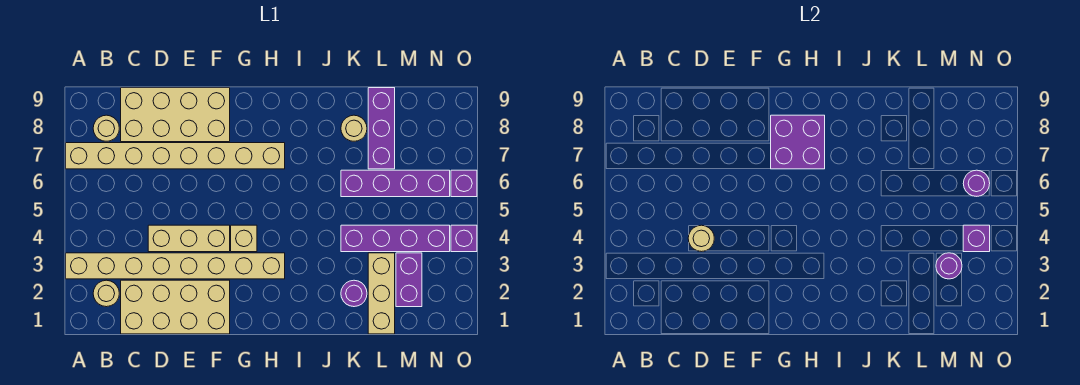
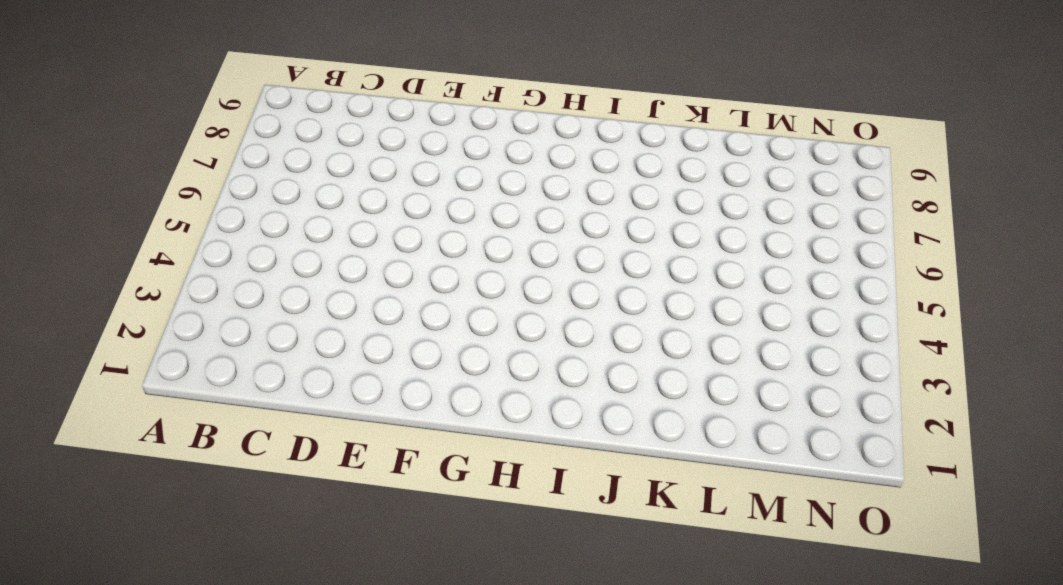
none -> tan brick A3:H3 level 1
none -> tan brick A7:H7 level 1
none -> tan round brick B2 level 1

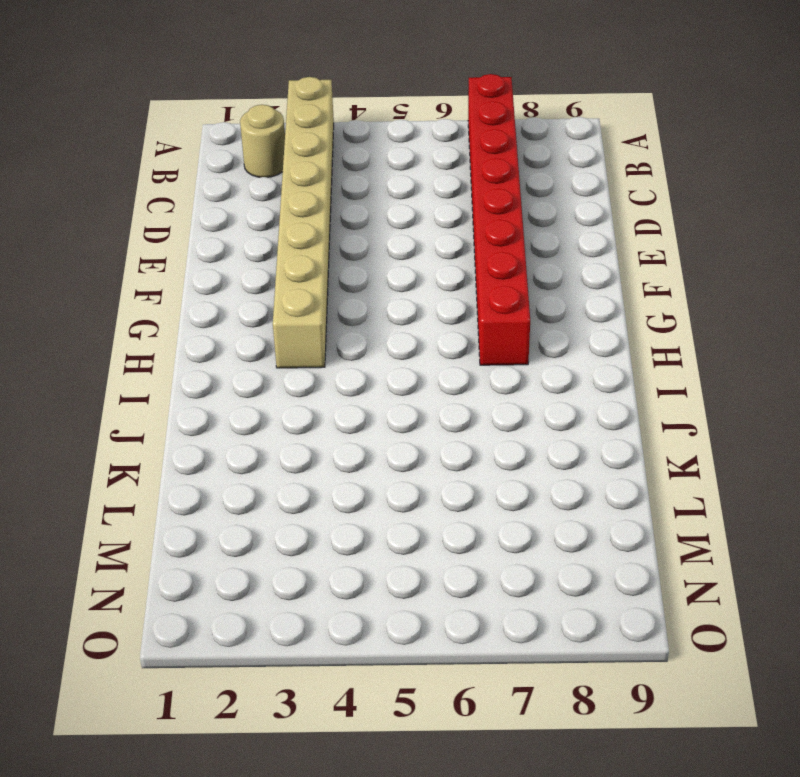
red brick A7:H7 level 1 -> tan brick A7:H7 level 1
none -> tan round brick B8 level 1
none -> tan brick C1:F2 level 1
none -> tan brick C8:F9 level 1

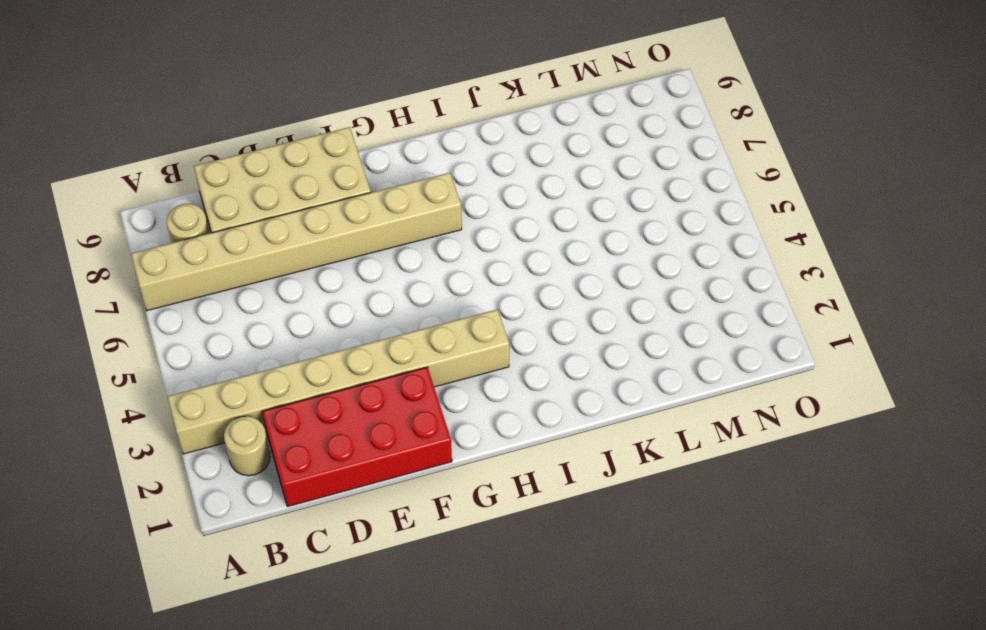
red brick C1:F2 level 1 -> tan brick C1:F2 level 1
none -> tan brick D4:F4 level 1
none -> tan brick G4 level 1
none -> purple round brick K2 level 1

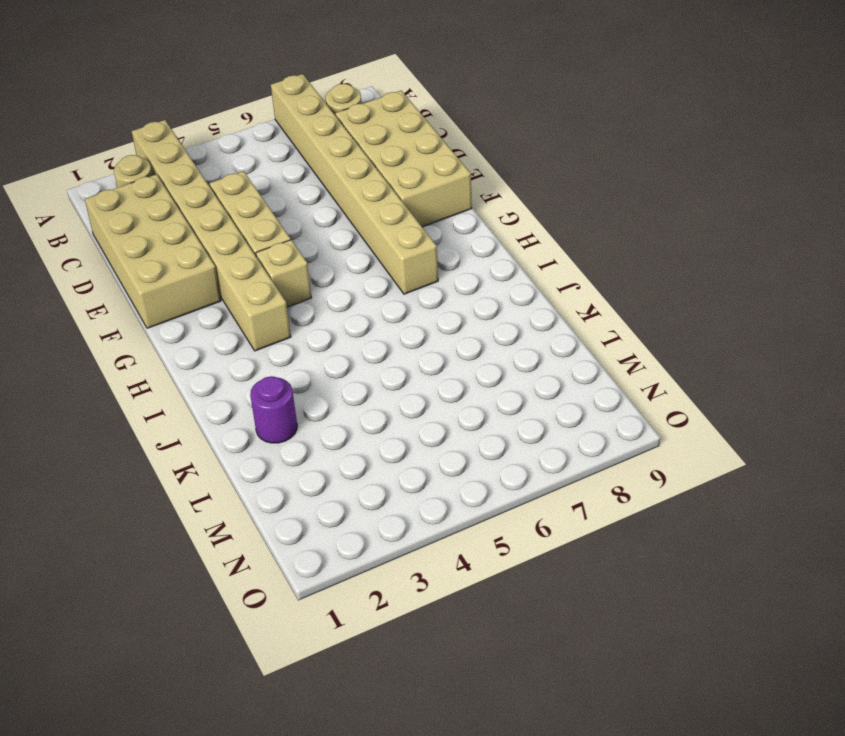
none -> purple brick K4:N4 level 1
none -> purple brick K6:N6 level 1
none -> tan round brick K8 level 1

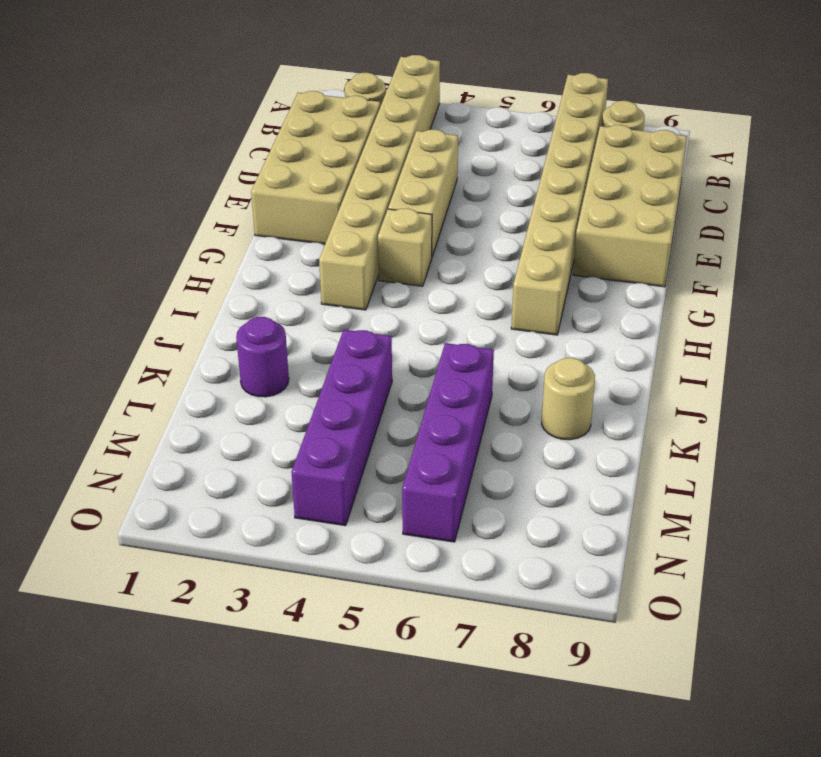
none -> tan brick L1:L3 level 1
none -> purple brick L7:L9 level 1
none -> purple brick M2:M3 level 1

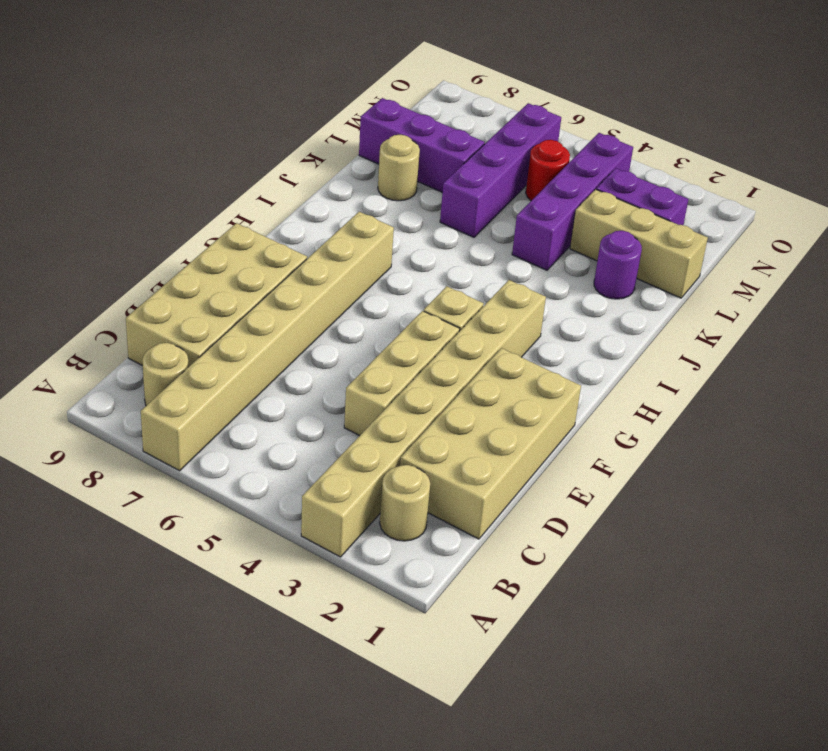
red round brick M5 level 1 -> none
none -> purple brick O4 level 1
none -> purple brick O6 level 1
none -> tan round brick D4 level 2

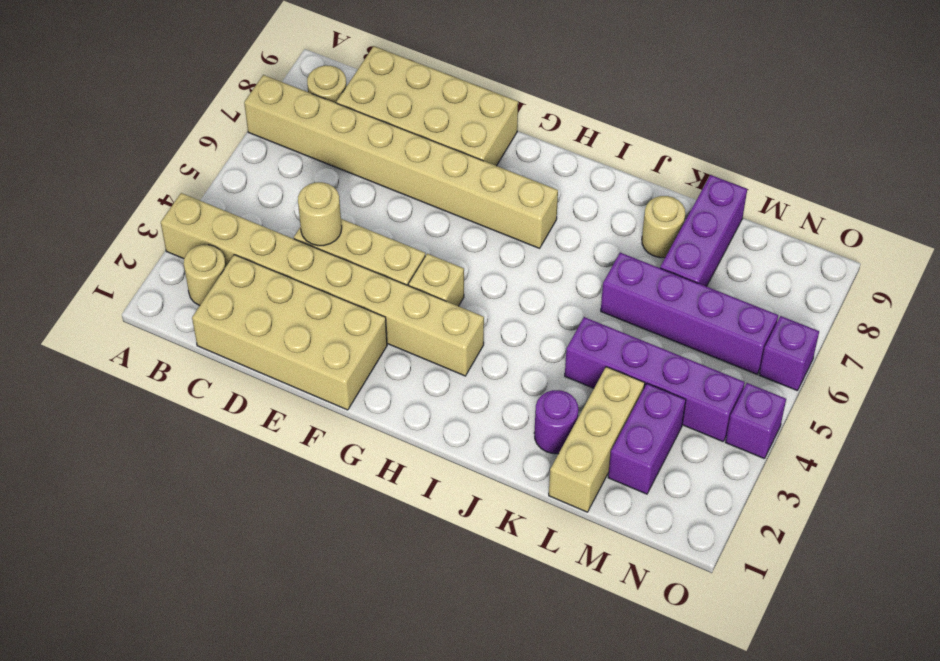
none -> purple brick G7:H8 level 2
none -> purple round brick M3 level 2
none -> purple brick N4 level 2

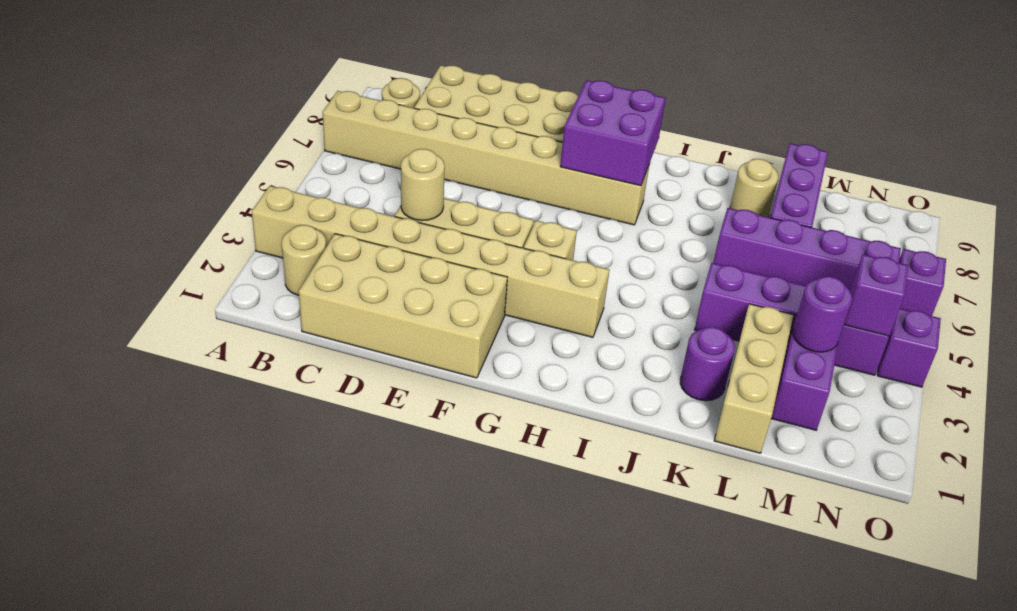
none -> purple round brick N6 level 2

